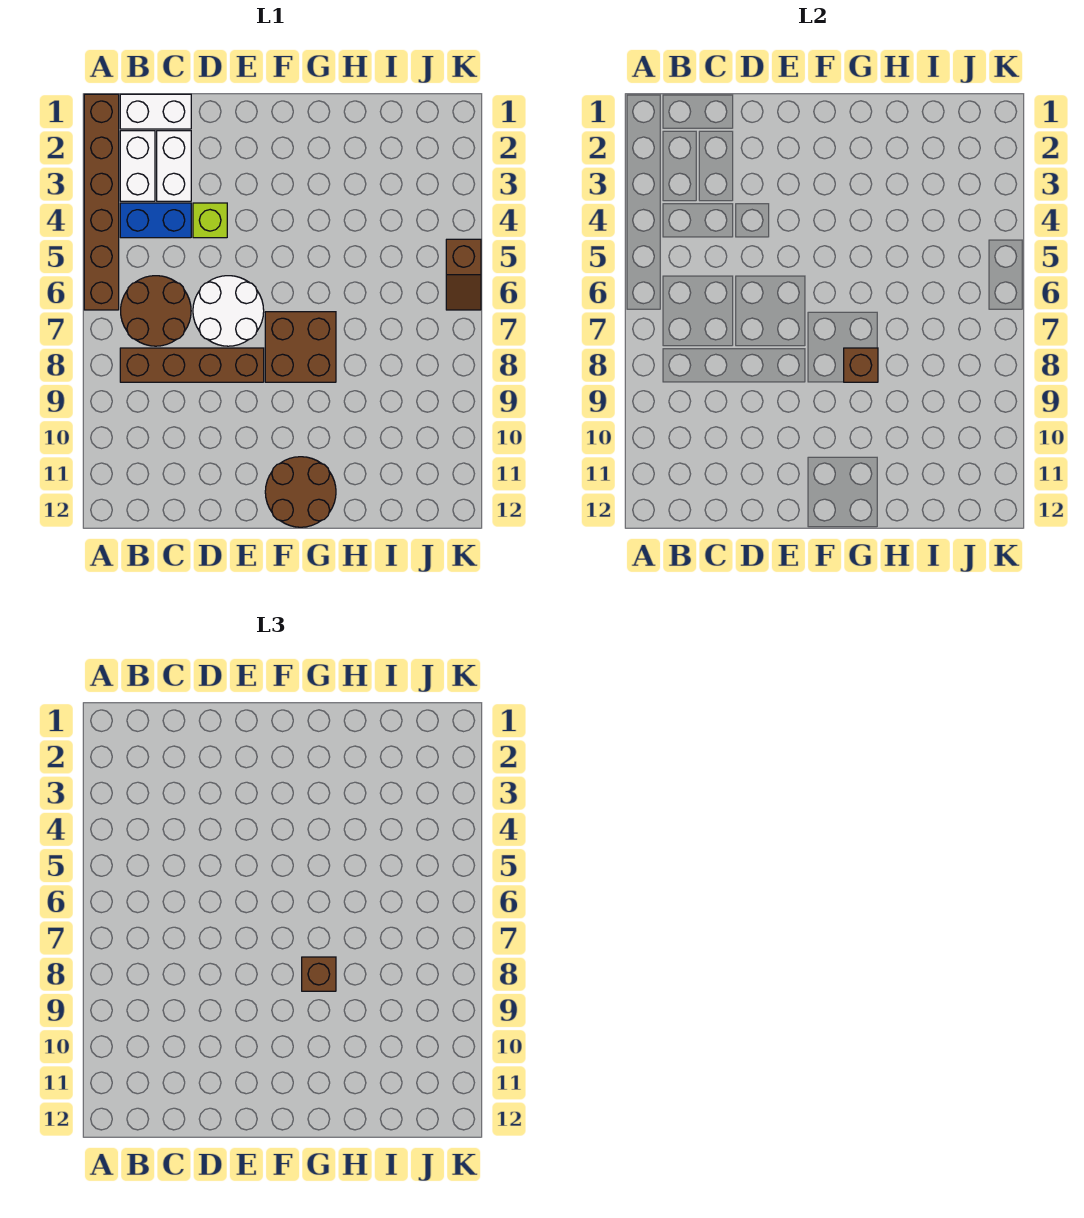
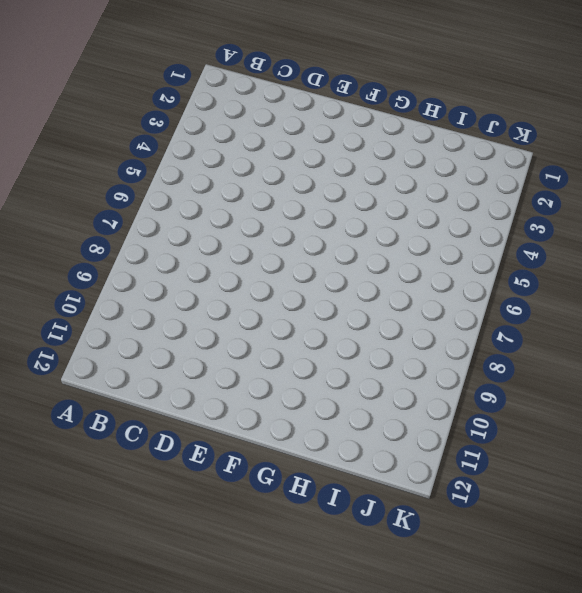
none -> brown brick A1:A6 level 1
none -> white brick B1:C1 level 1
none -> white brick B2:B3 level 1

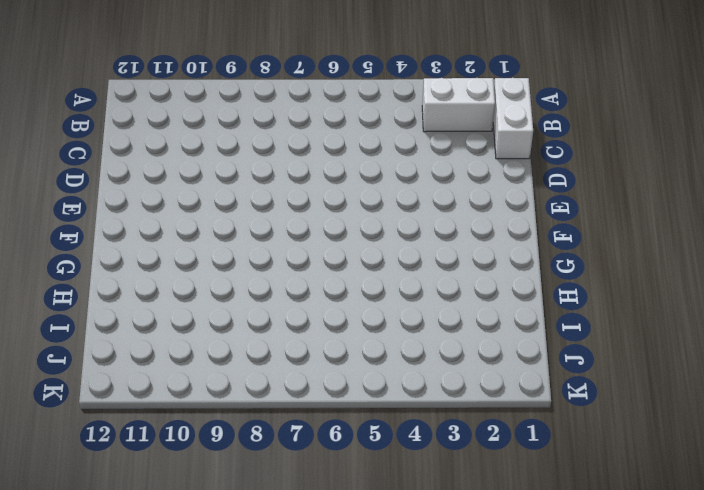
none -> brown brick A1:A6 level 1
none -> blue brick B4:C4 level 1
none -> brown round brick B6:C7 level 1

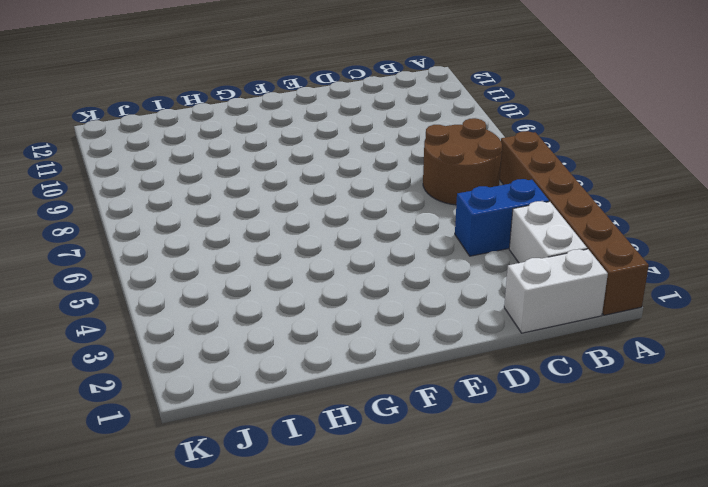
none -> brown brick B8:E8 level 1
none -> white brick C2:C3 level 1
none -> lime brick D4 level 1

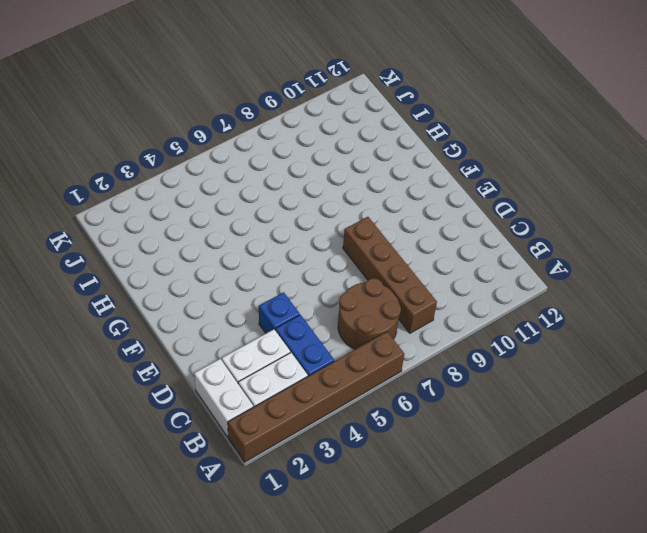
blue brick D4 level 1 -> lime brick D4 level 1
none -> white round brick D6:E7 level 1
none -> brown brick F7:G8 level 1
none -> brown round brick F11:G12 level 1

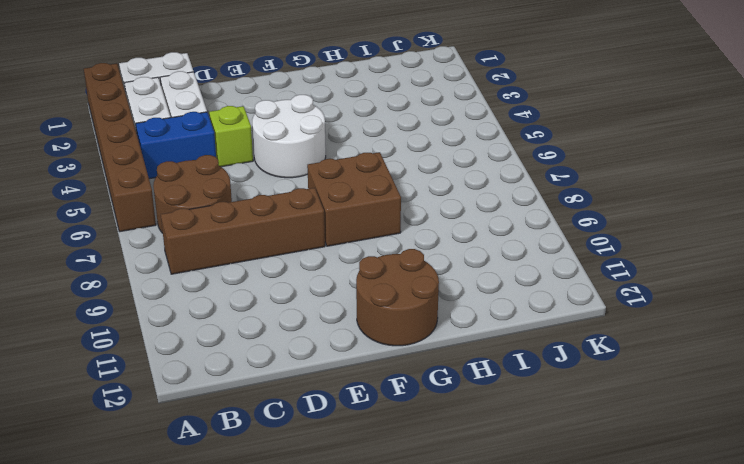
white round brick E4:F5 level 1 -> white round brick D6:E7 level 1
none -> brown slope K5:K6 level 1 top 5
none -> brown brick G8 level 2
none -> brown brick G8 level 3

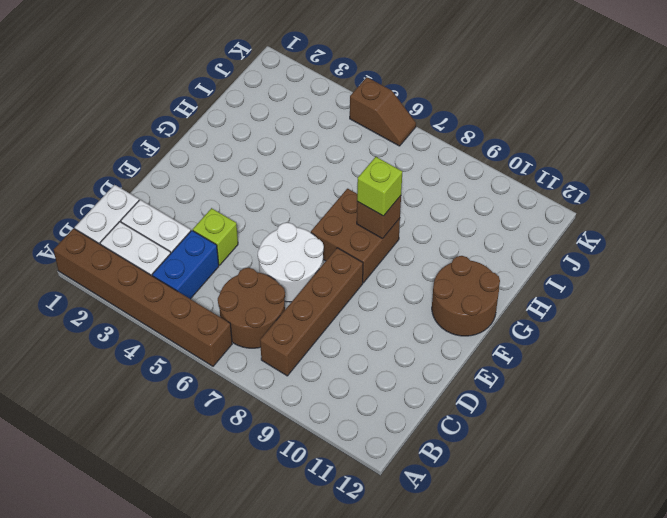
lime brick G8 level 3 -> brown brick G8 level 3

